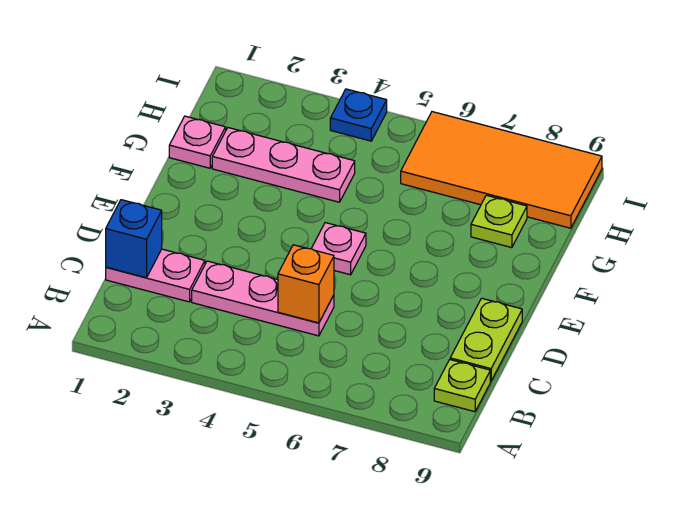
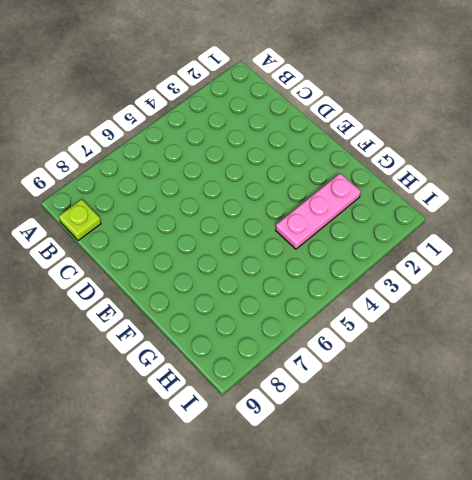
none -> pink plate C1:C2 level 1
none -> pink plate C3:C5 level 1
none -> lime plate C9:D9 level 1

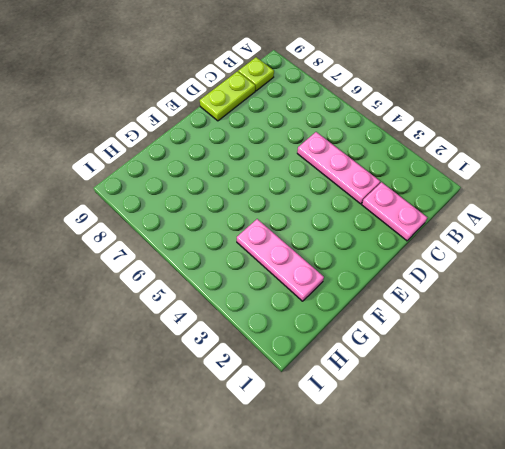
none -> pink plate E5 level 1
none -> pink plate G1 level 1
none -> lime plate G8 level 1

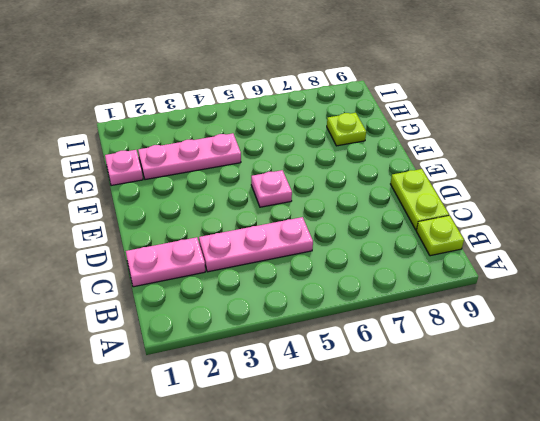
none -> orange tile H6:I9 level 1
none -> blue plate I4 level 1
none -> blue brick C1 level 2

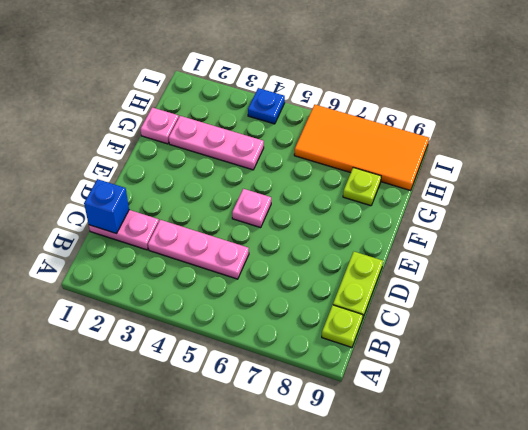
none -> orange brick C5 level 2

